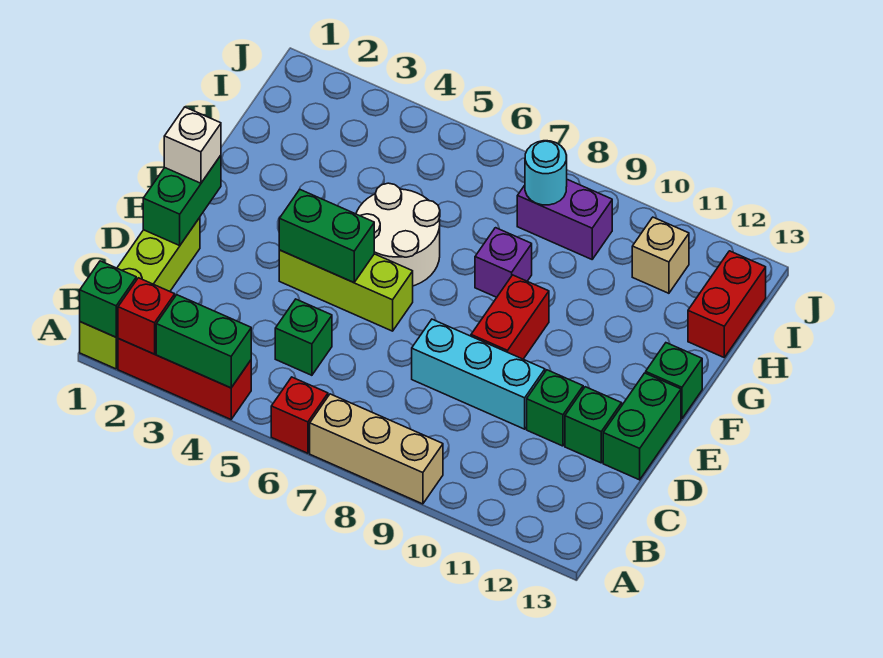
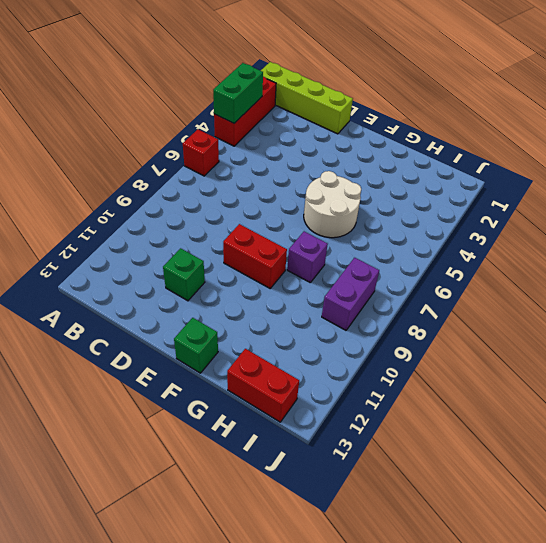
none -> tan brick A7:A9 level 1
none -> green brick C5 level 1
none -> cyan brick D8:D10 level 1

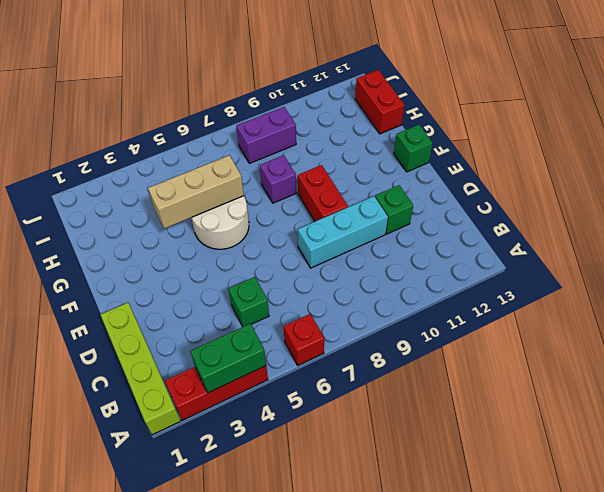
tan brick G4:G6 level 2 -> tan brick A7:A9 level 1
none -> green brick D12 level 1
none -> green brick D13:E13 level 1
none -> lime brick E4:E6 level 1

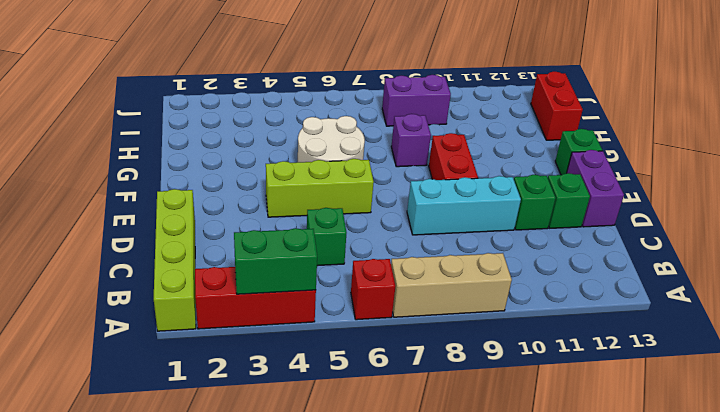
purple brick D13:E13 level 1 -> green brick D13:E13 level 1
none -> tan brick I11 level 1
none -> green brick A1 level 2
none -> red brick A2 level 2

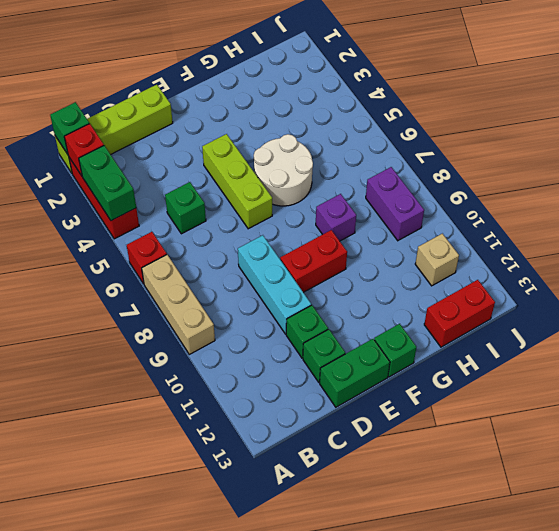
none -> green brick D1:E1 level 2
none -> green brick E4:E5 level 2
none -> cyan round brick I8 level 2

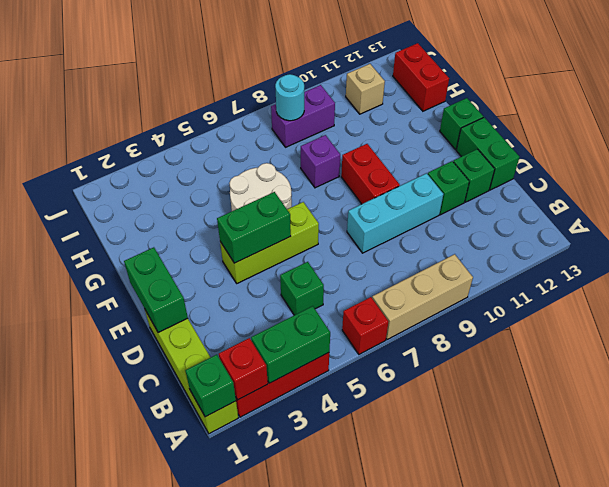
none -> white brick E1 level 3

